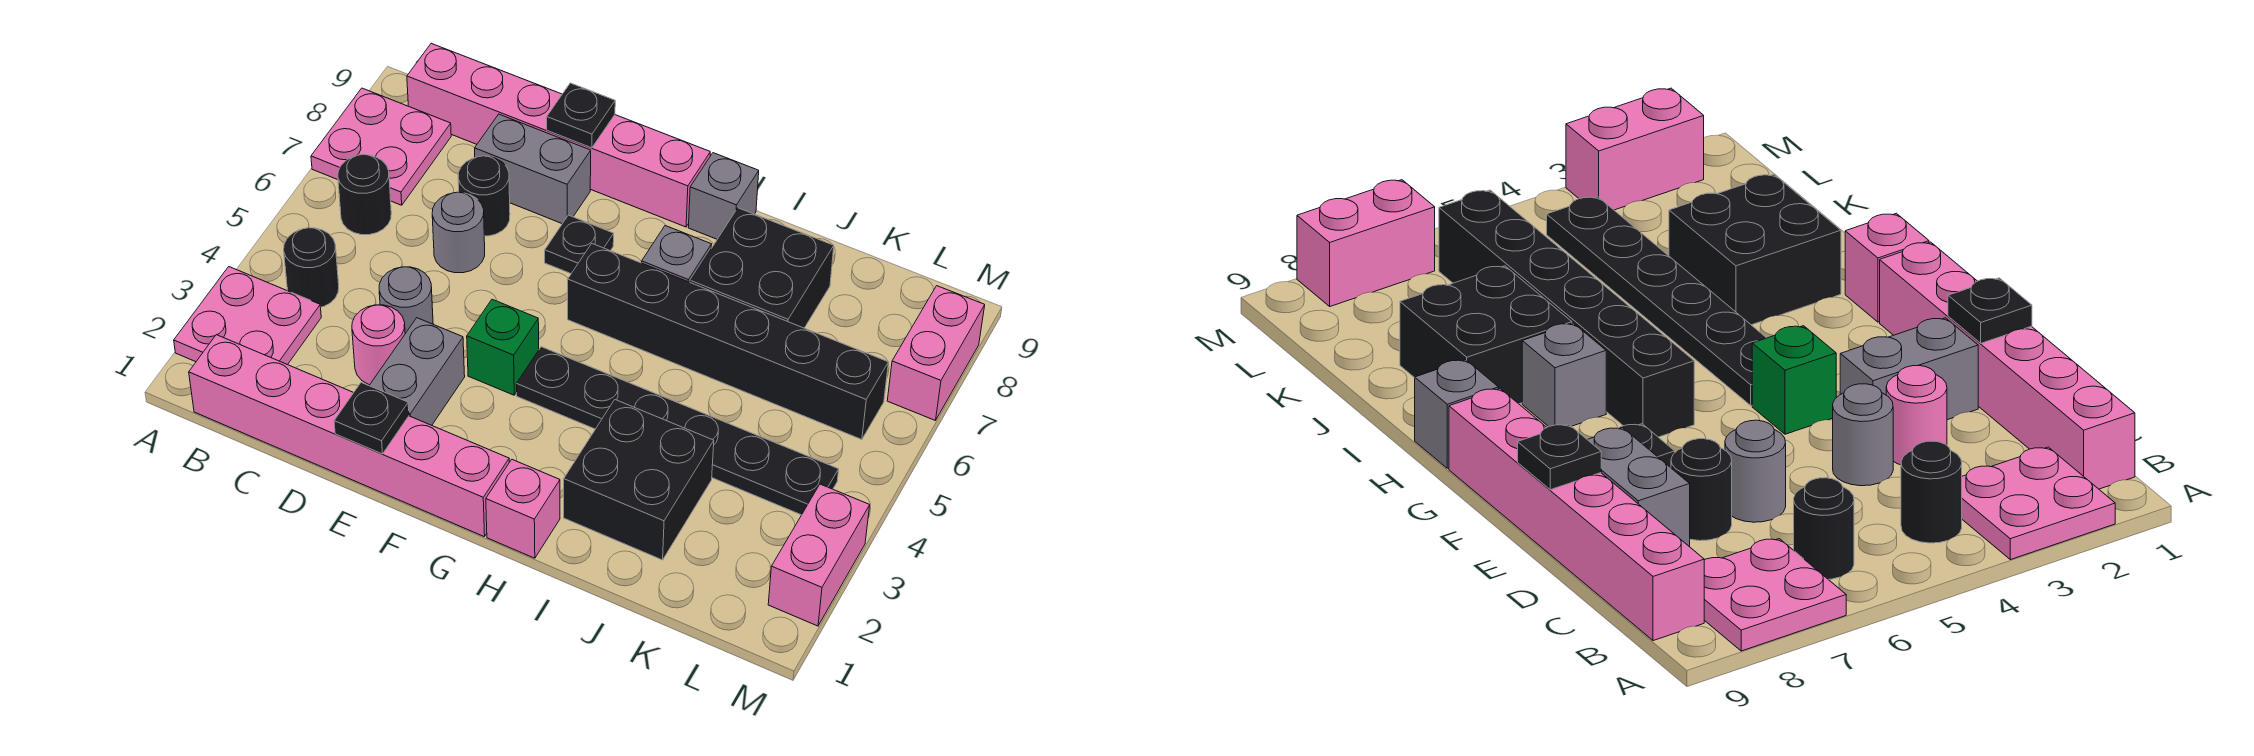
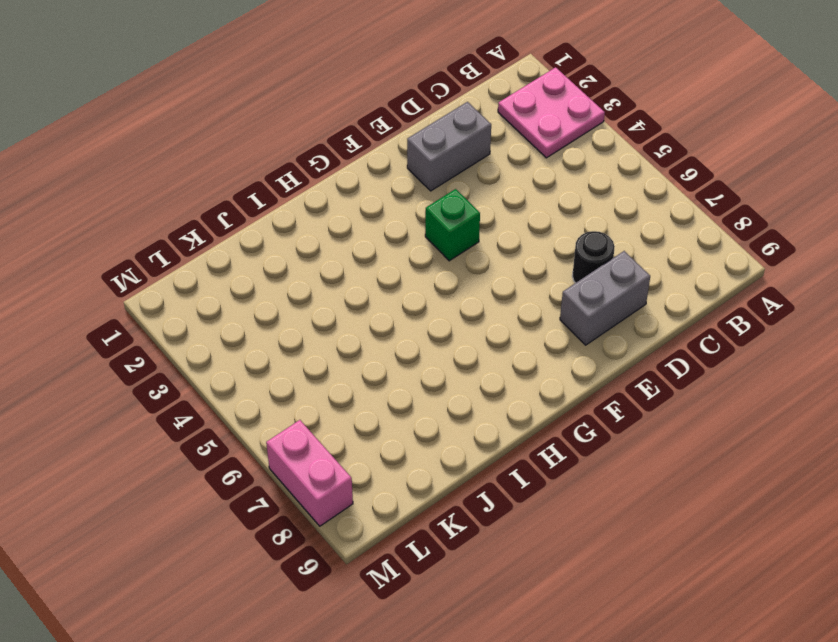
grey brick D2:E2 level 1 -> grey brick E2:E3 level 1
none -> pink plate A7:B8 level 1
none -> pink brick B1:G1 level 1
none -> black round brick B4 level 1

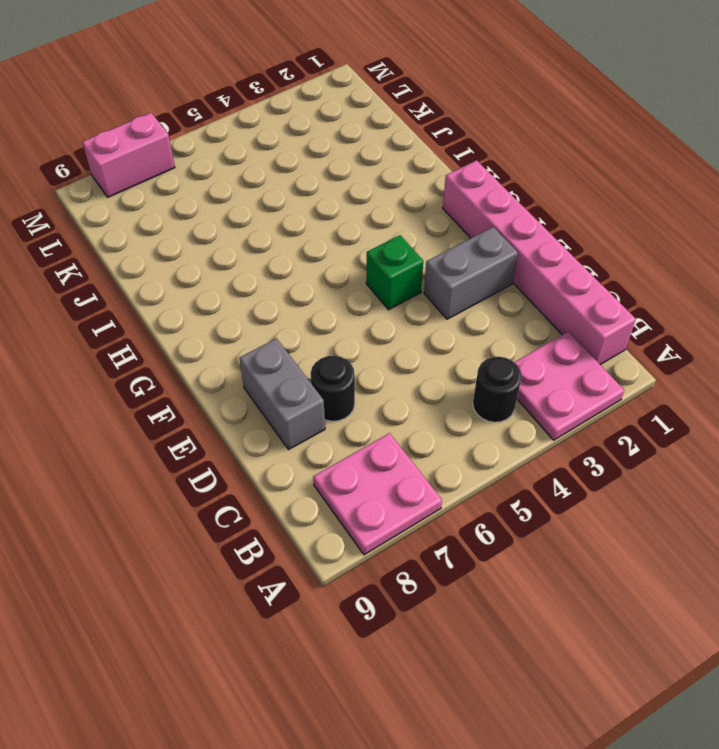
none -> black round brick B6 level 1
none -> pink brick B9:G9 level 1
none -> pink round brick D3 level 1

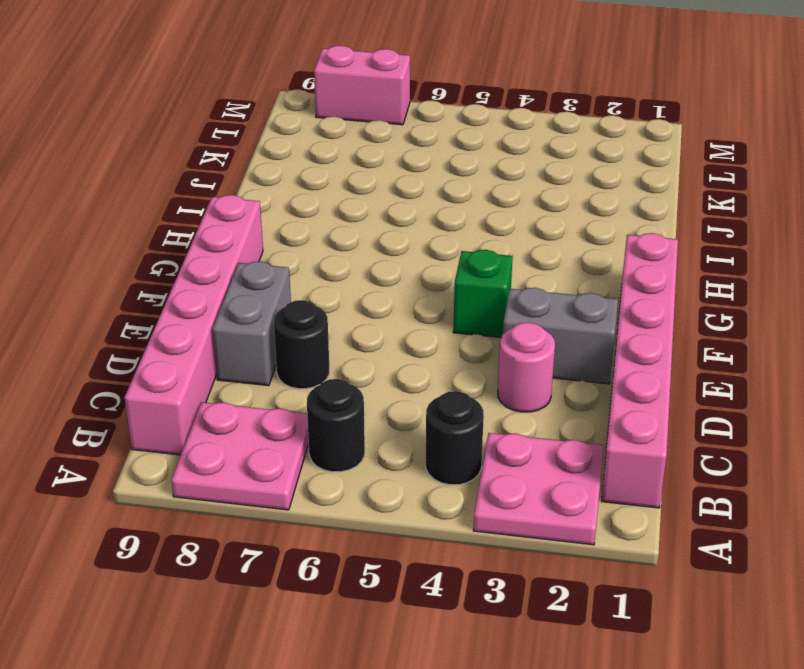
none -> grey round brick D4 level 1
none -> grey round brick D6 level 1
none -> black plate F7 level 1

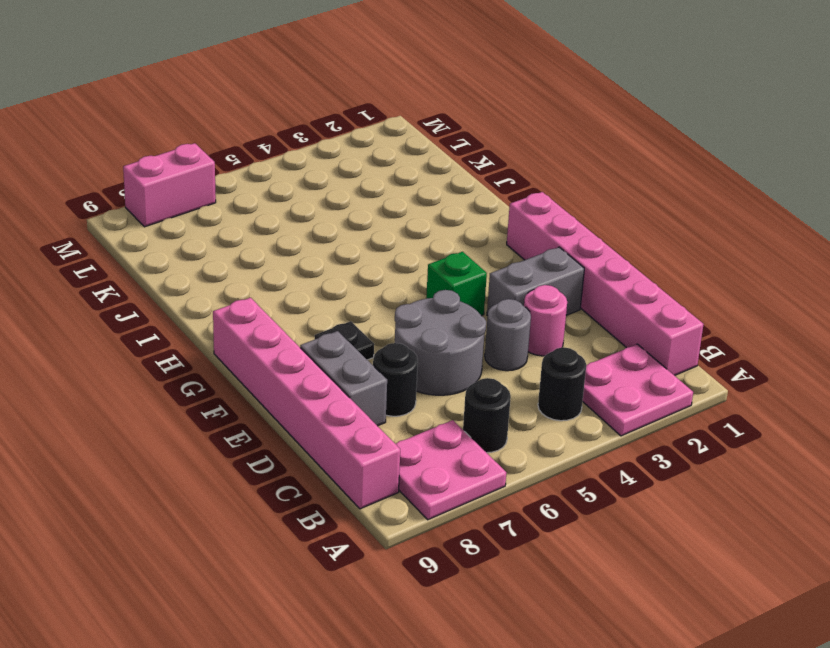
grey round brick D5:E6 level 1 -> grey round brick D6 level 1
none -> black plate G4:L4 level 1
none -> black brick G6:L6 level 1
none -> pink brick H1 level 1

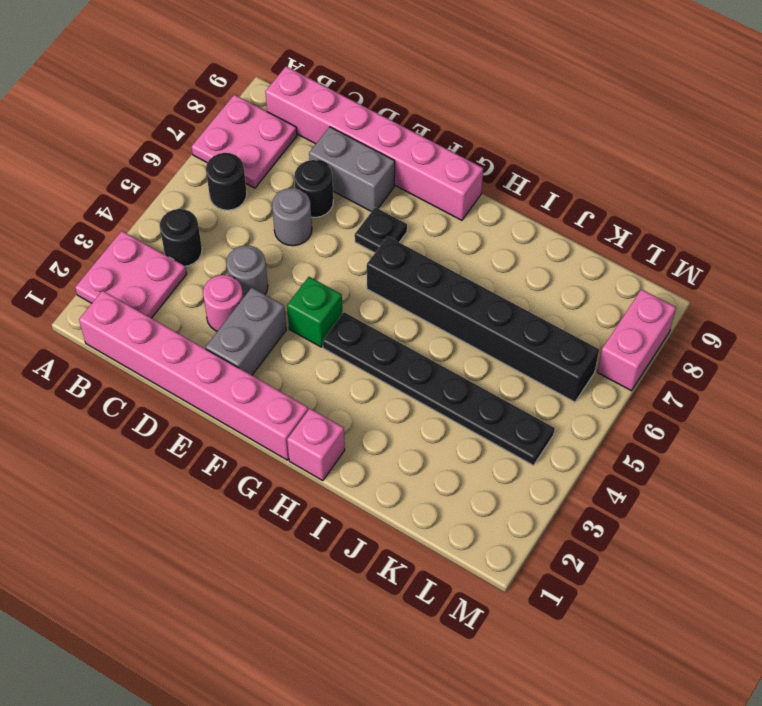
none -> grey brick H7 level 1
none -> grey brick H9 level 1
none -> black brick I2:J3 level 1

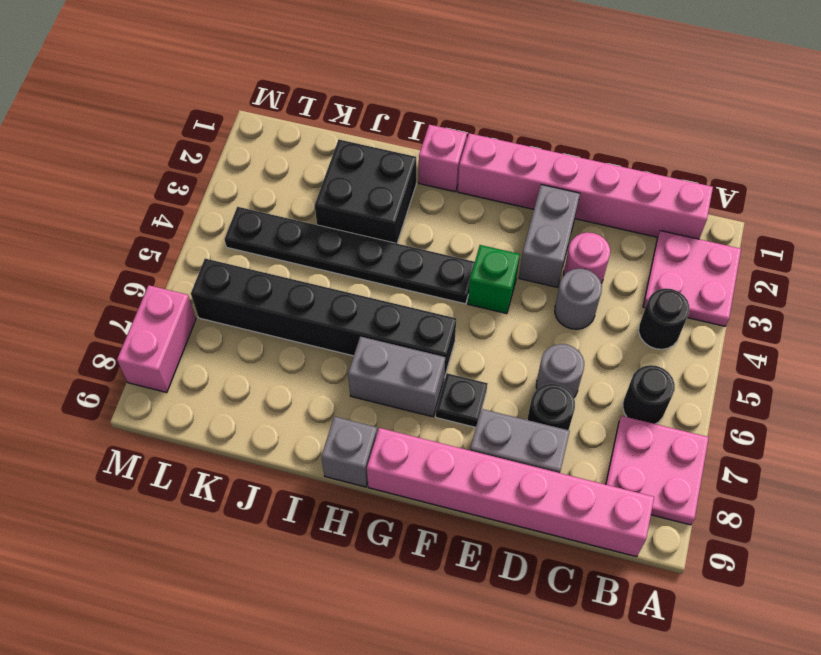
grey brick G7:H7 level 1 -> grey brick H7 level 1
none -> black brick I7:J8 level 1
none -> pink brick M2:M3 level 1
none -> black plate E1 level 2

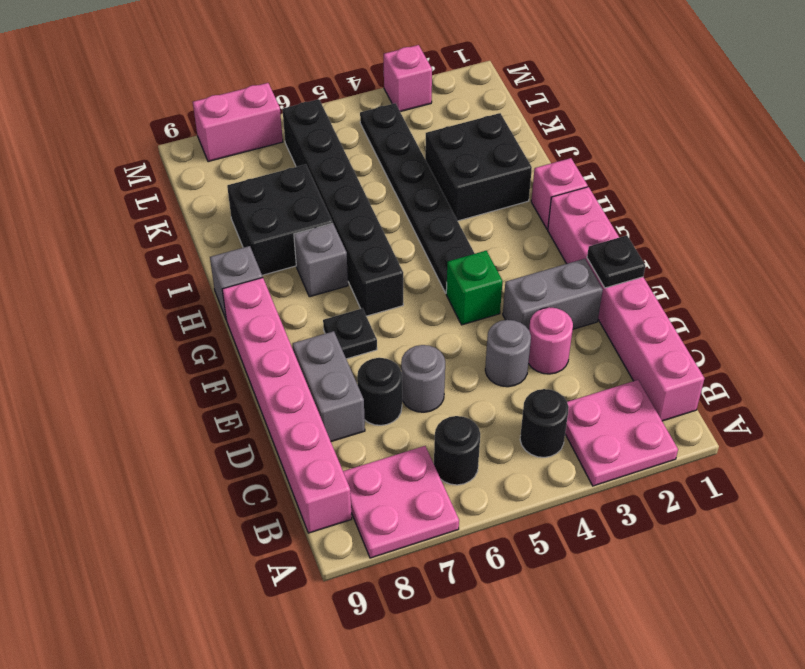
pink brick M3 level 1 -> pink brick M2:M3 level 1
none -> black plate E9 level 2

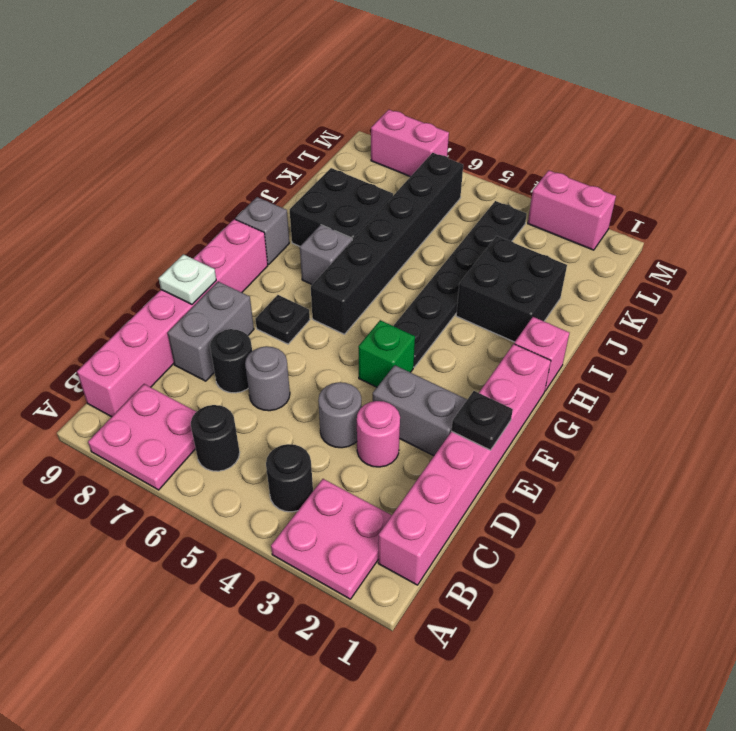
white plate E9 level 2 -> black plate E9 level 2

